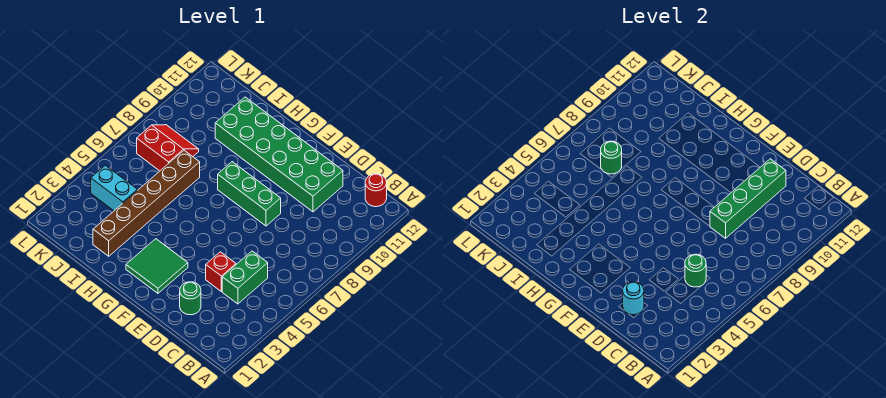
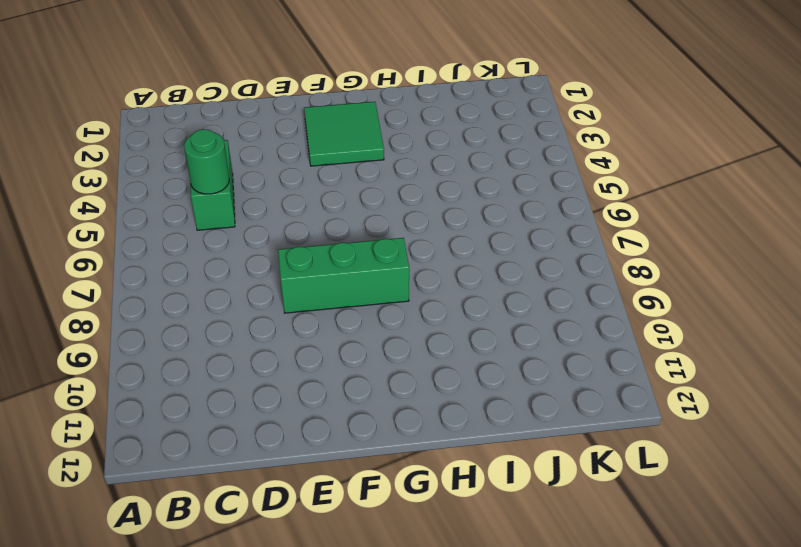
none -> red round brick B12 level 1
none -> green round brick D2 level 1
none -> red brick D4 level 1

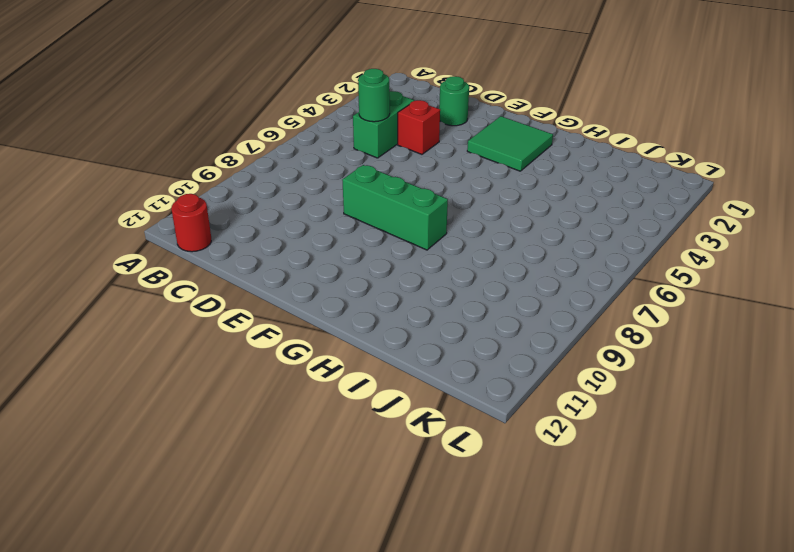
none -> green brick D10:I11 level 1
none -> brown brick I2:I7 level 1
none -> cyan brick J4:K4 level 1

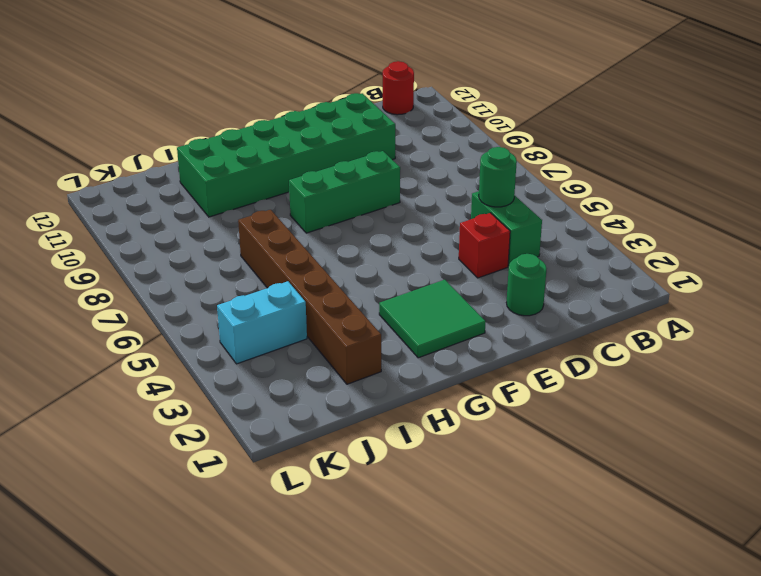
none -> red slope J7:K8 level 1 top 7
none -> cyan round brick D2 level 2
none -> green brick D8:D11 level 2

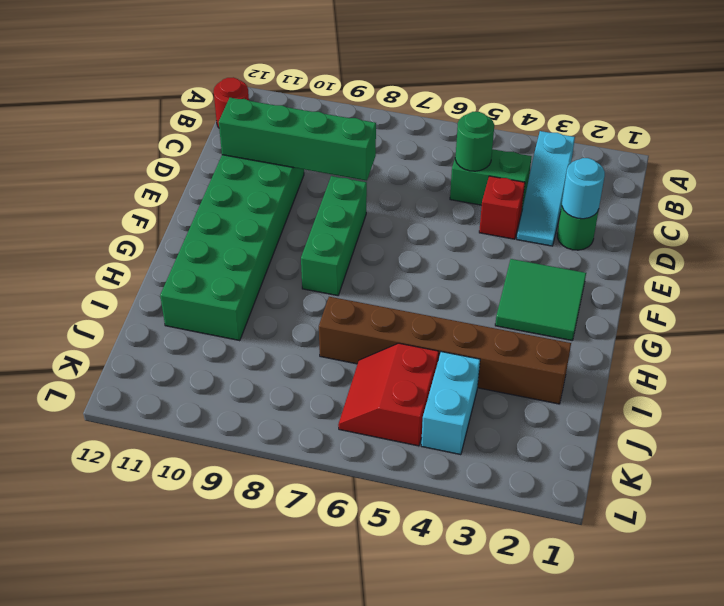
cyan slope B3:D3 level 1 top B -> none
red slope J5:K6 level 1 top 5 -> red slope J7:K8 level 1 top 7
none -> green round brick J7 level 2

